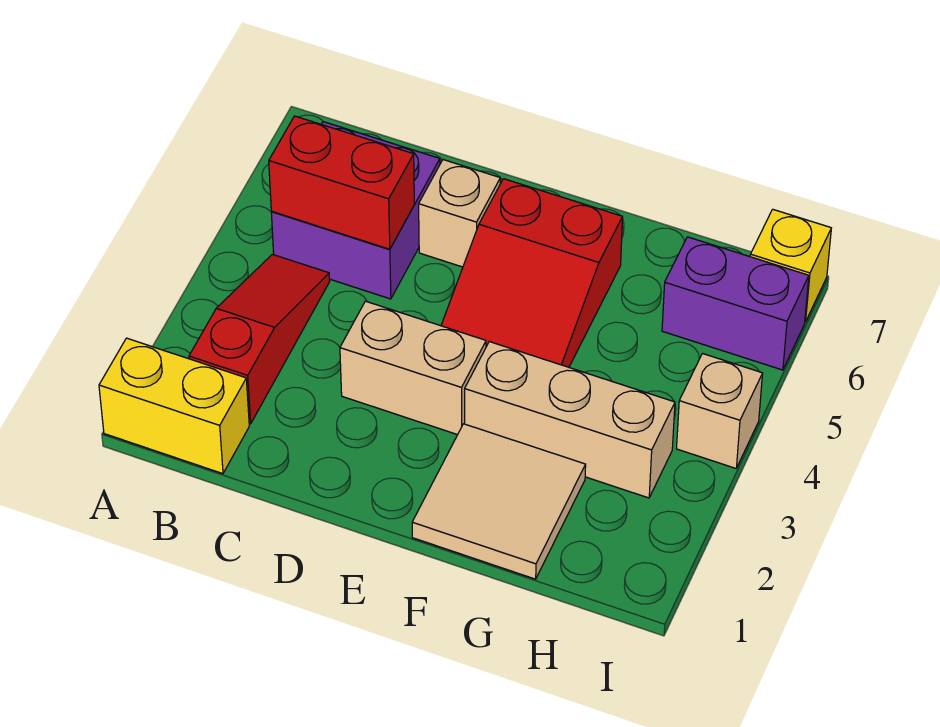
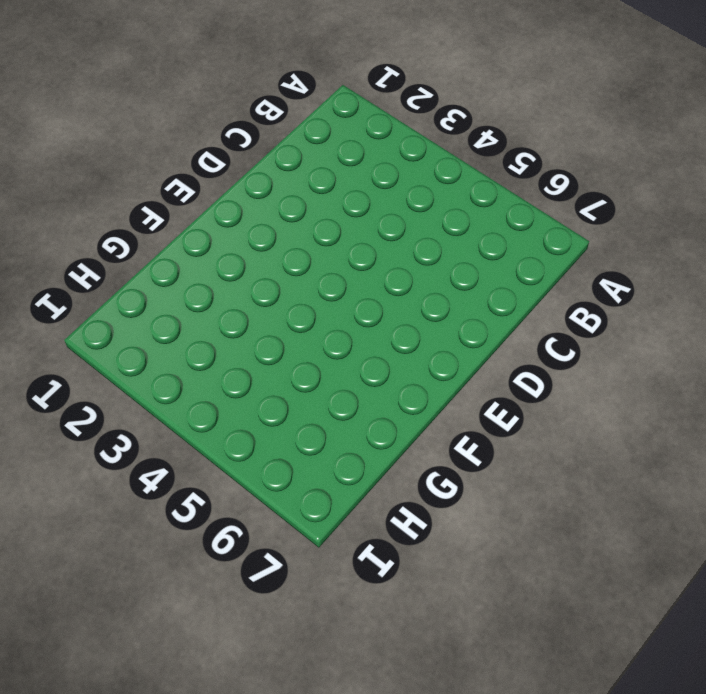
none -> yellow brick A1:B1 level 1
none -> red slope B2:B4 level 1 top 2
none -> purple brick B5:C6 level 1

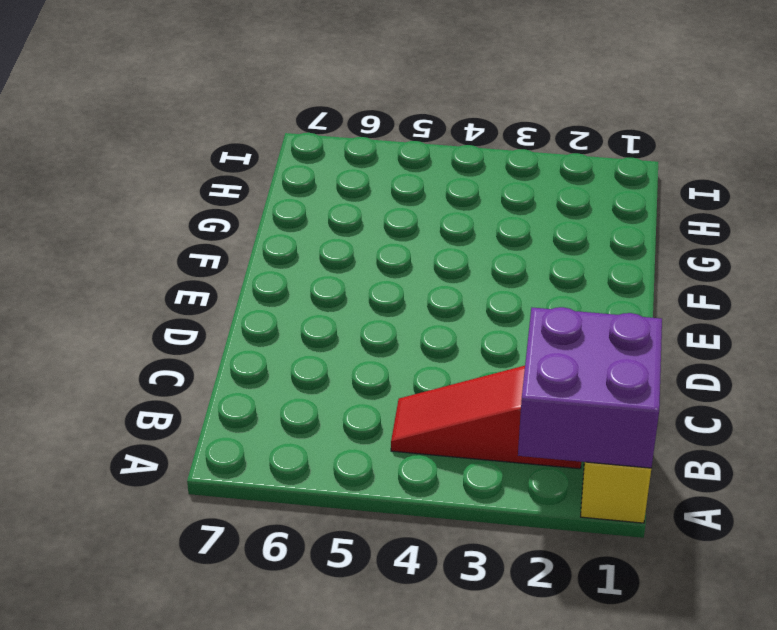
purple brick A1:B2 level 2 -> purple brick B5:C6 level 1
none -> tan brick D3:E3 level 1
none -> tan brick D6 level 1
none -> red slope E4:F6 level 1 top 6

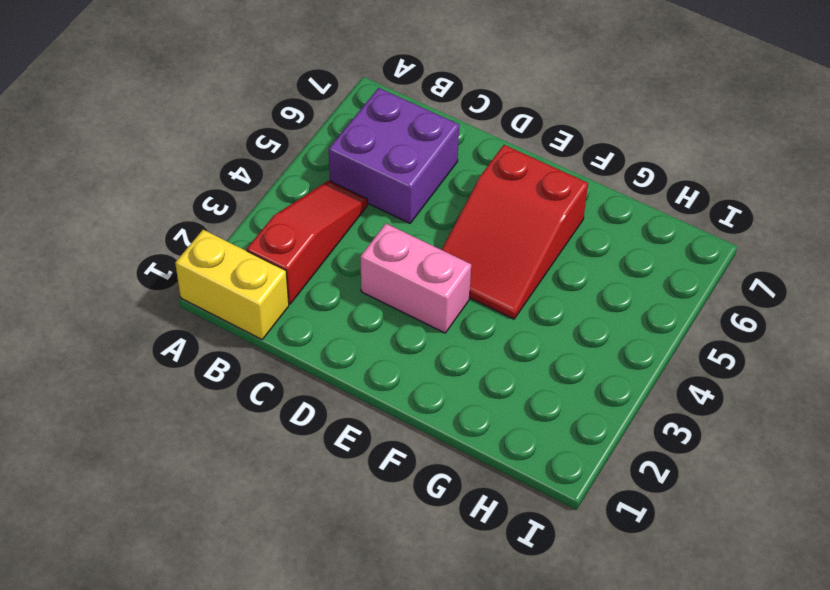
pink brick D3:E3 level 1 -> tan brick D3:E3 level 1
none -> tan brick D6 level 1
none -> tan tile F1:G2 level 1
none -> tan brick F3:H3 level 1

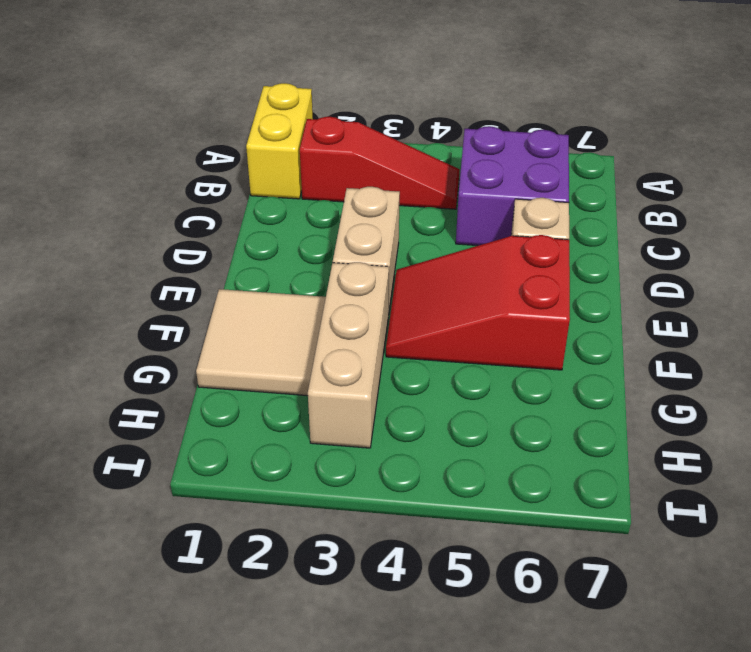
none -> purple brick H6:I6 level 1
none -> tan brick I4 level 1
none -> yellow brick I7 level 1

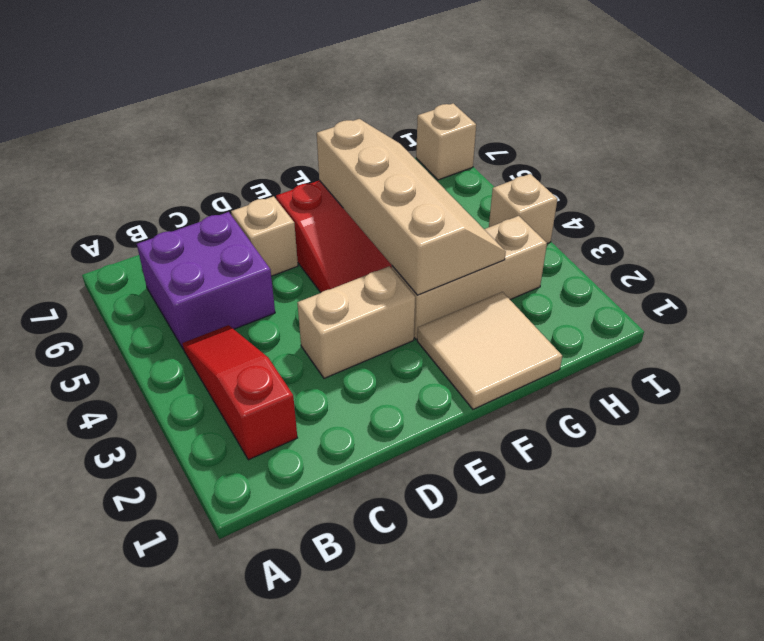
tan slope F3:G6 level 2 top F -> none
tan brick I7 level 1 -> yellow brick I7 level 1
none -> yellow brick A1:B1 level 1
none -> purple brick H6:I6 level 1
none -> red brick B5:C5 level 2

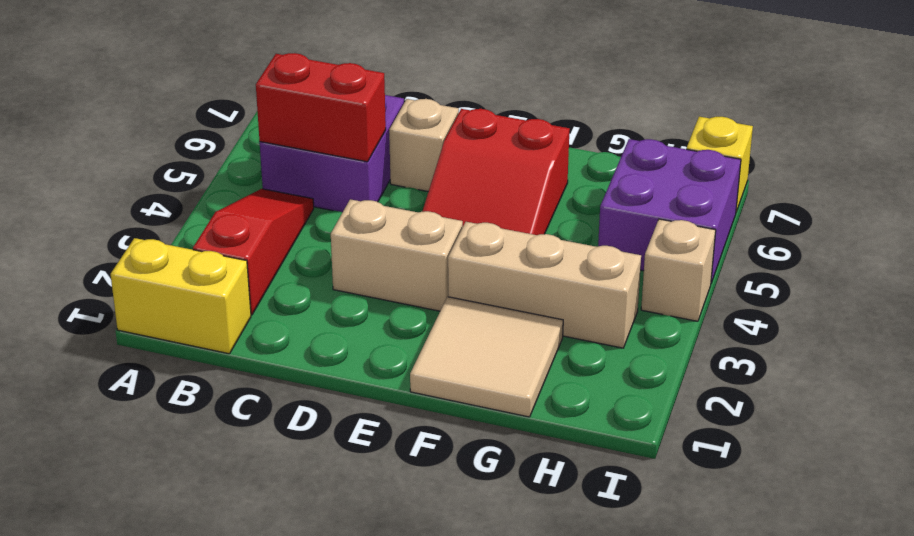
purple brick H5:I6 level 1 -> purple brick H6:I6 level 1

